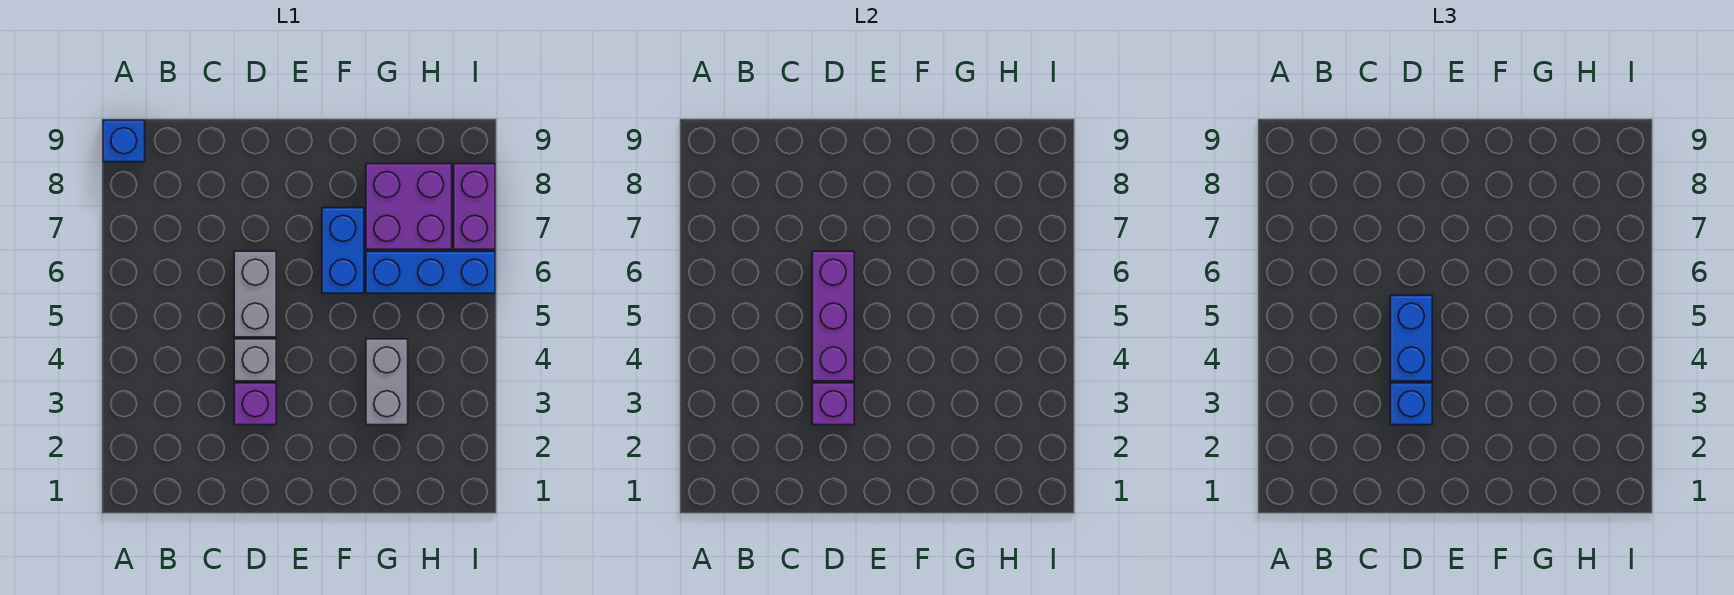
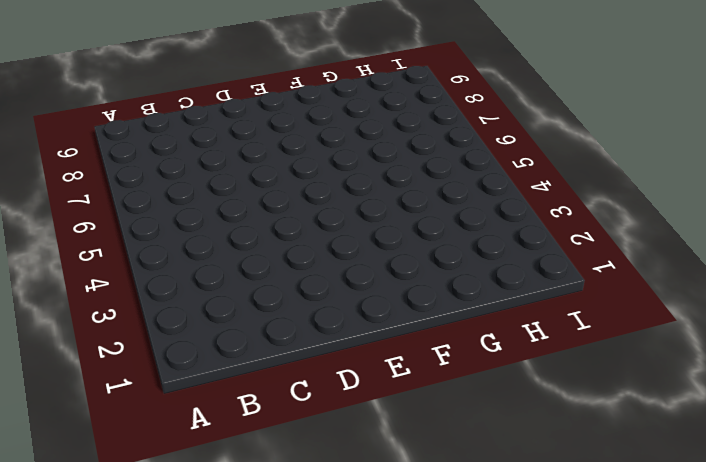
none -> blue brick A9 level 1
none -> purple brick D3 level 1
none -> grey brick D4 level 1

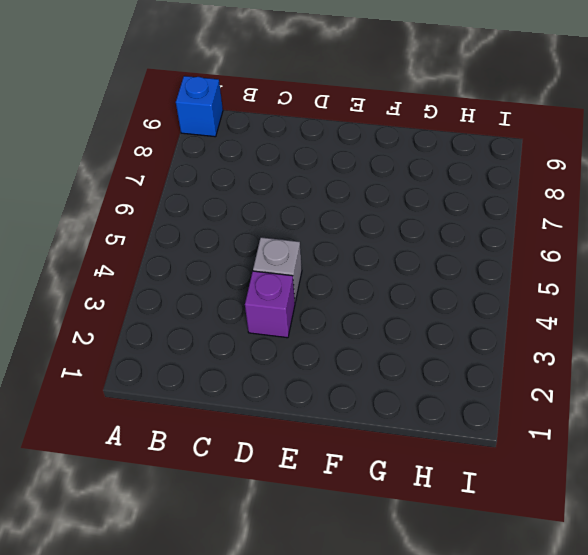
none -> grey brick D5:D6 level 1
none -> blue brick F6:F7 level 1
none -> grey brick G3:G4 level 1

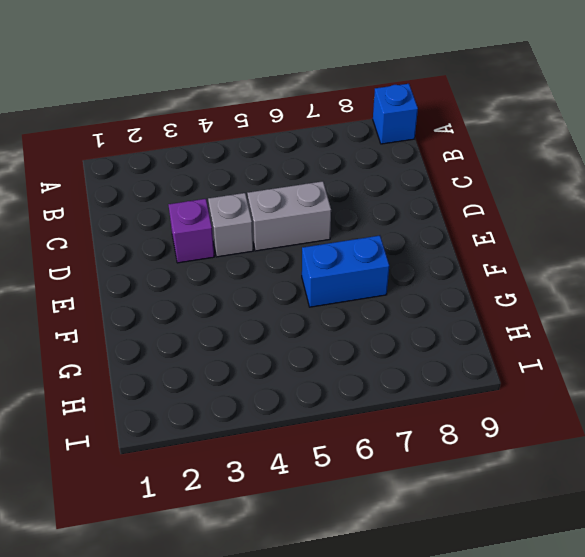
none -> grey brick G3:G4 level 1
none -> blue brick G6:I6 level 1
none -> purple brick G7:H8 level 1

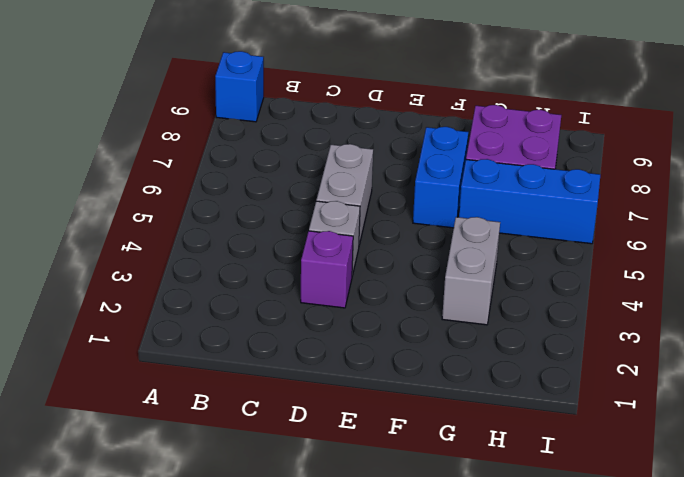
none -> purple brick I7:I8 level 1
none -> purple brick D3 level 2
none -> purple brick D4:D6 level 2

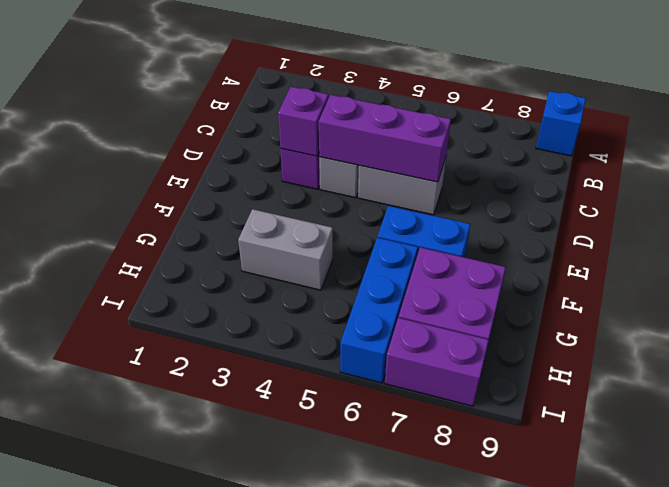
none -> blue brick D3 level 3
none -> blue brick D4:D5 level 3

